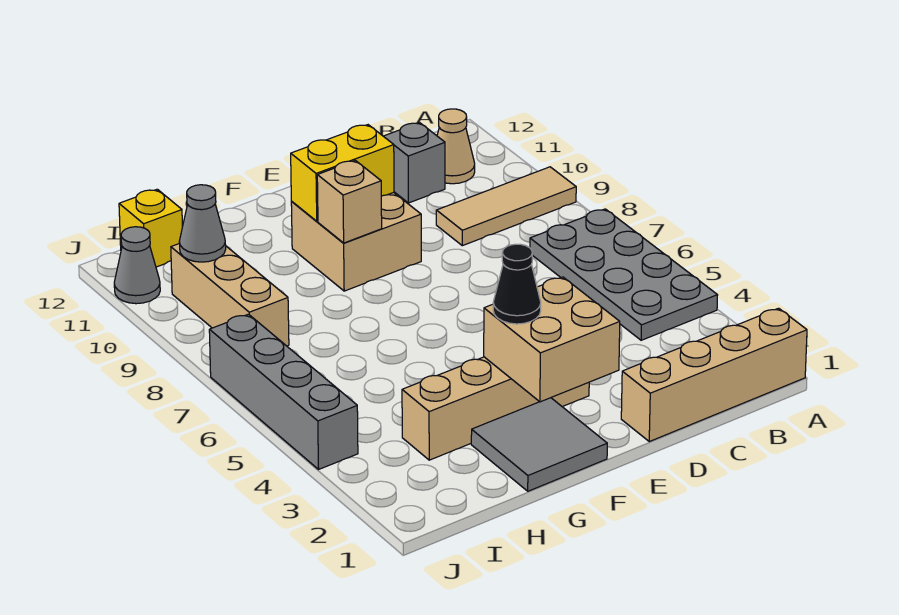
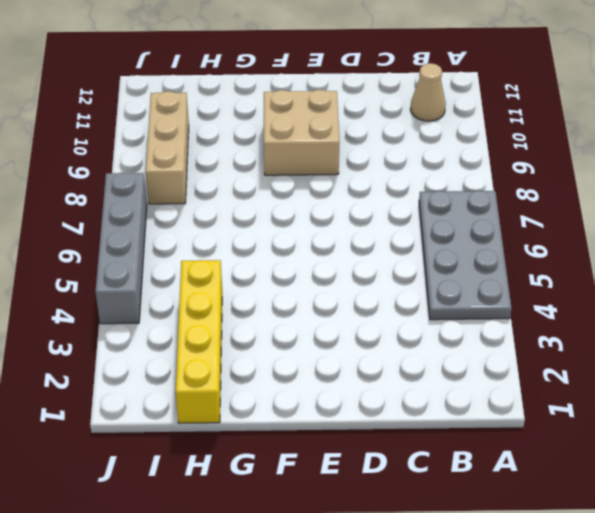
yellow brick H1:H4 level 1 -> tan brick E3:H3 level 1
none -> tan brick A1:D1 level 1
none -> tan tile A9:C9 level 1
none -> grey brick C11 level 1

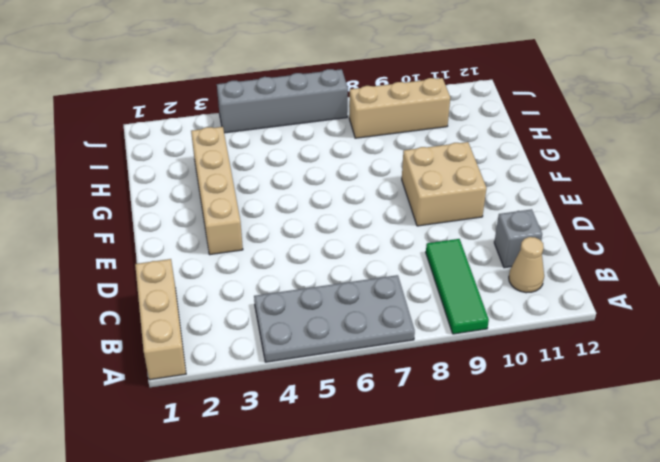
tan brick A1:C1 level 1 -> tan brick A1:D1 level 1
green tile A9:C9 level 1 -> tan tile A9:C9 level 1
none -> grey tile F1:G2 level 1
none -> yellow brick I12 level 1
none -> grey cone J11 level 1

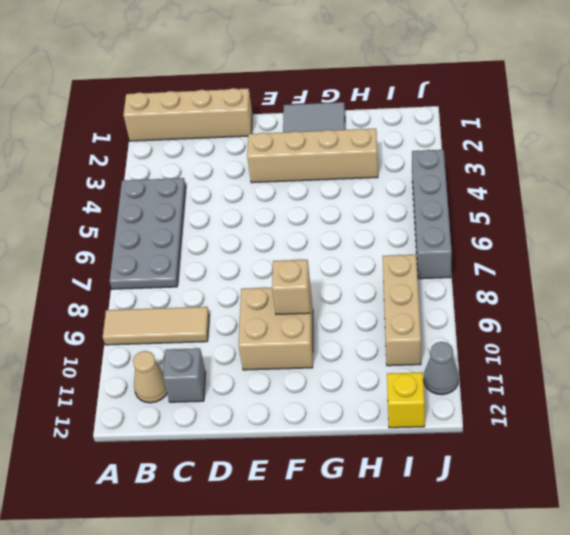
none -> tan brick E2:F3 level 2
none -> yellow brick E10:F10 level 2
none -> grey cone I10 level 2

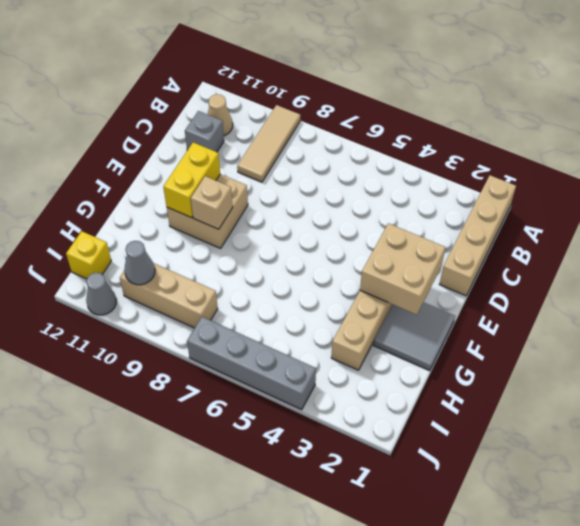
none -> grey plate A4:B7 level 1
none -> black cone F3 level 3

